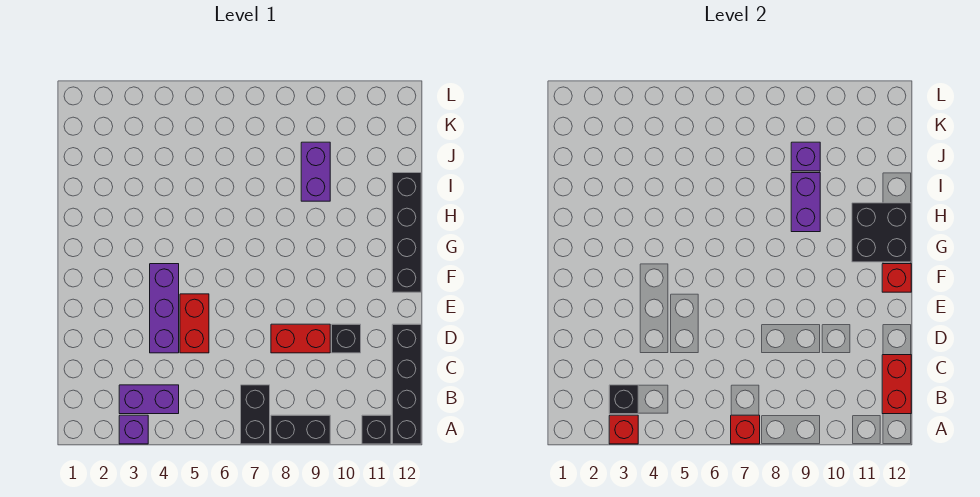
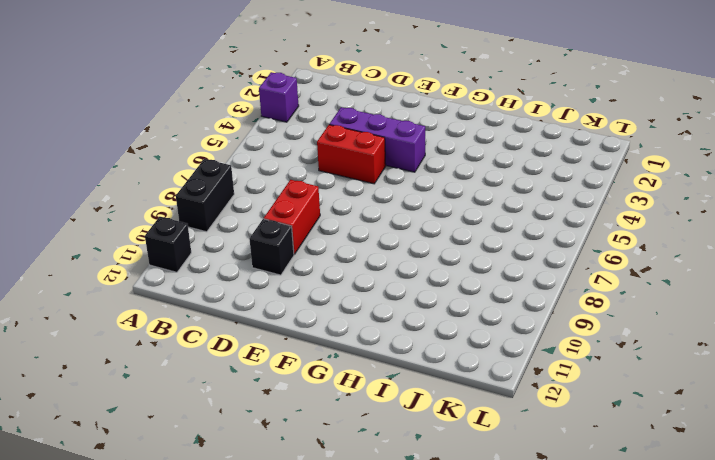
none -> black brick A7:B7 level 1
none -> black brick A12:D12 level 1
none -> purple brick B3:B4 level 1

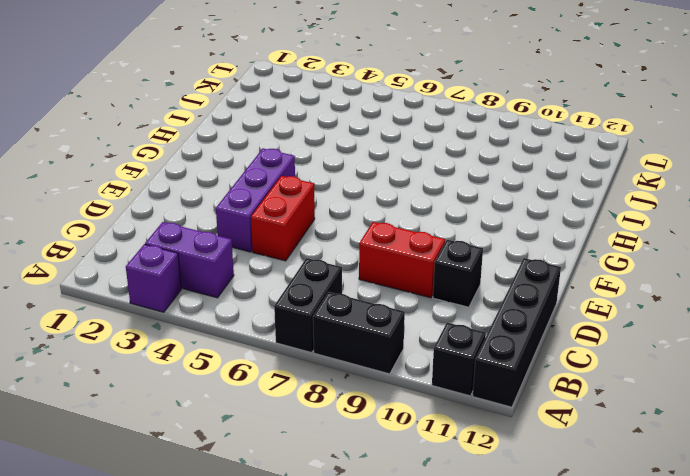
none -> black brick F12:I12 level 1
none -> purple brick I9:J9 level 1
none -> red brick A3 level 2

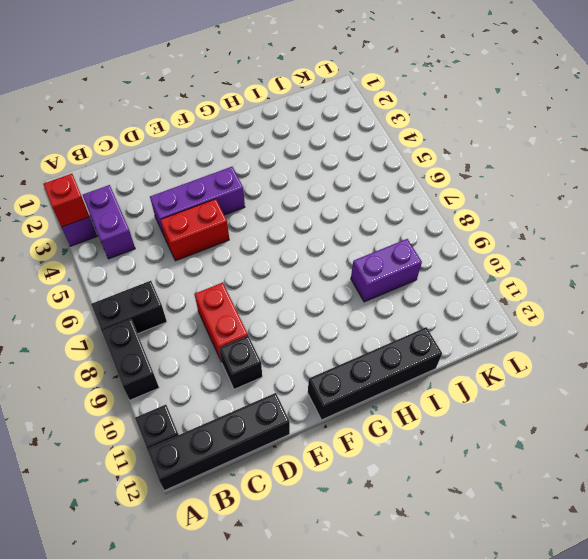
none -> red brick A7 level 2
none -> black brick B3 level 2
none -> red brick B12:C12 level 2

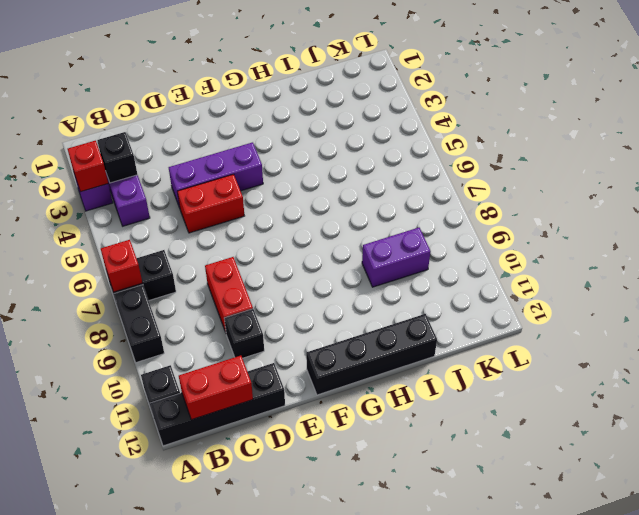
none -> red brick F12 level 2
none -> black brick G11:H12 level 2
none -> purple brick H9:I9 level 2

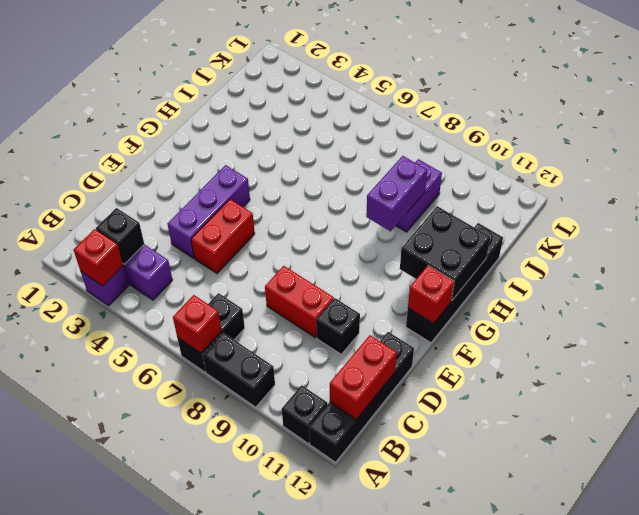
none -> purple brick J9 level 2

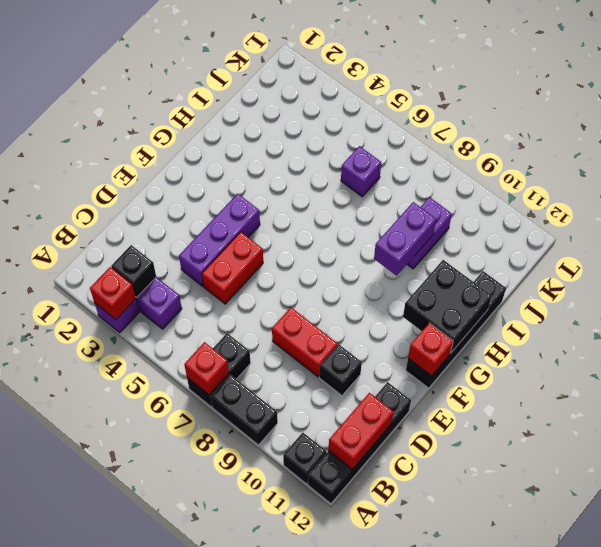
purple brick J6 level 1 -> purple brick J9 level 2

